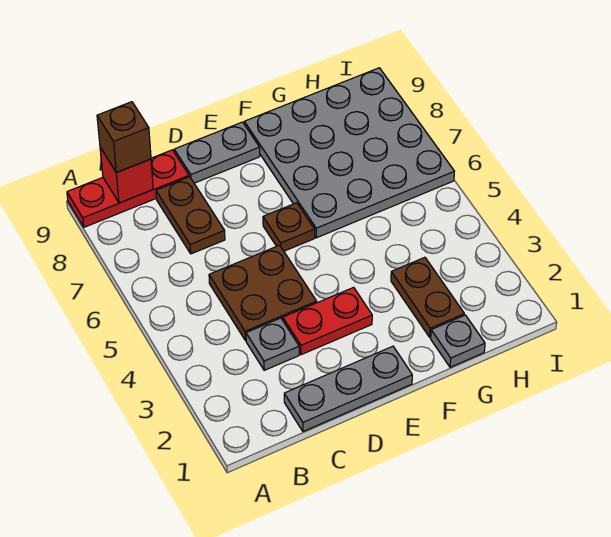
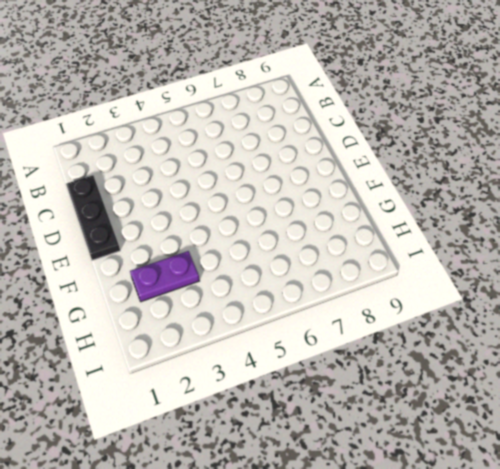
black plate C1:E1 level 1 -> grey plate C1:E1 level 1
purple plate G2:G3 level 1 -> brown plate G2:G3 level 1
none -> red plate A9:C9 level 1
none -> grey plate C3 level 1
none -> brown plate C4:D5 level 1

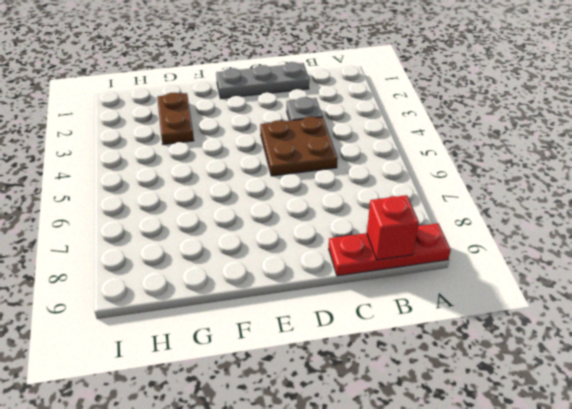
none -> brown plate C7:C8 level 1
none -> red plate D3:E3 level 1
none -> grey plate D9:E9 level 1

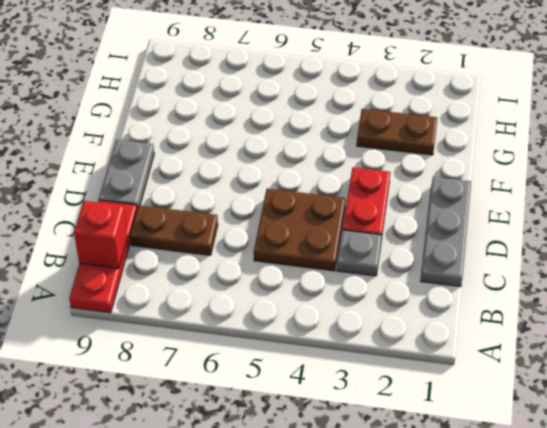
none -> brown plate E6 level 1
none -> grey plate F6:I9 level 1
none -> grey plate G1 level 1

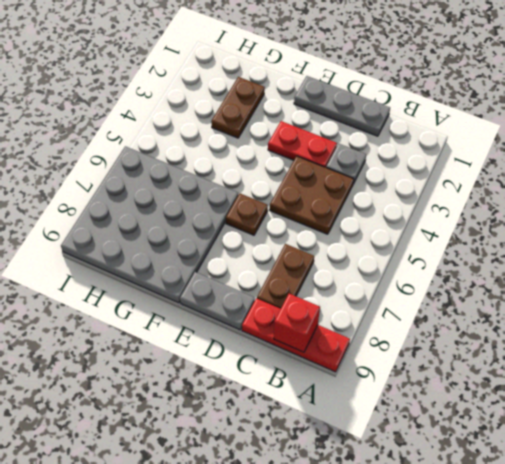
none -> grey plate G1 level 1
none -> brown brick B9 level 3

